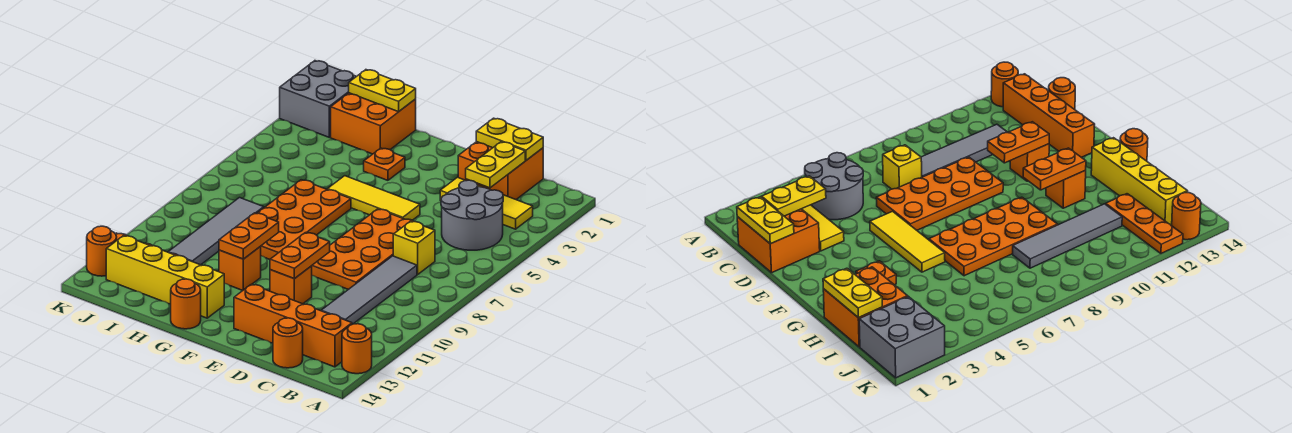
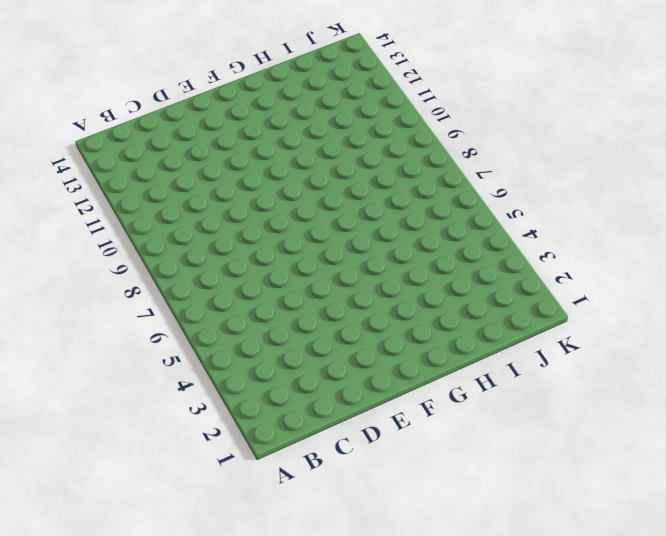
none -> orange round brick A13 level 1
none -> yellow tile B3:D3 level 1
none -> grey round brick B4:C5 level 1

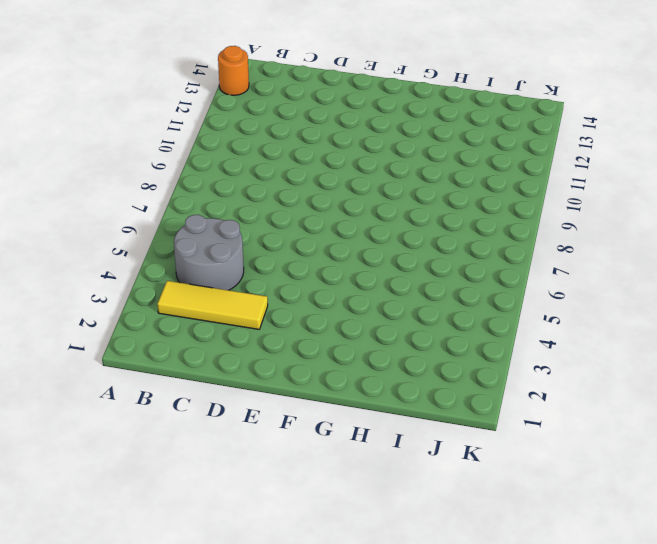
none -> orange brick B13:E13 level 1
none -> orange brick C1:D2 level 1
none -> yellow brick C7 level 1

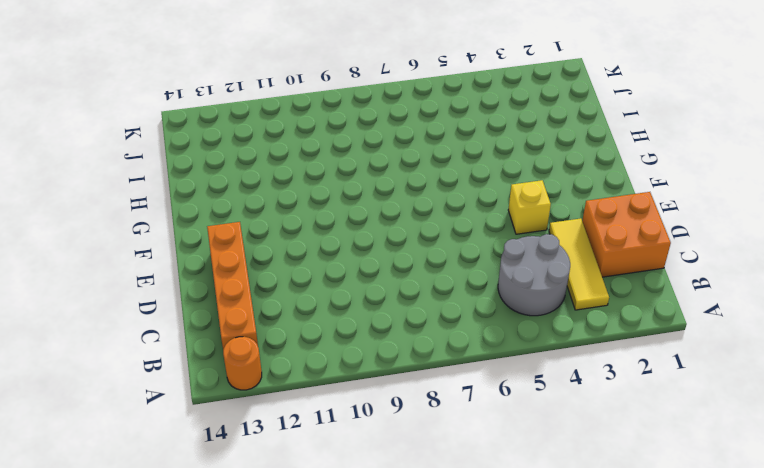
yellow brick E4 level 1 -> yellow brick C7 level 1
none -> grey tile C8:C11 level 1
none -> orange round brick C14 level 1
none -> orange plate D6:E9 level 1

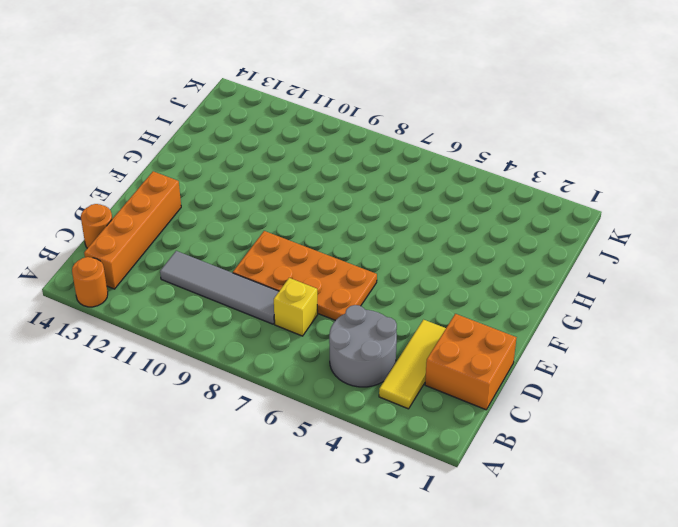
none -> yellow tile E5:G5 level 1
none -> orange brick E11 level 1
none -> orange plate G3 level 1

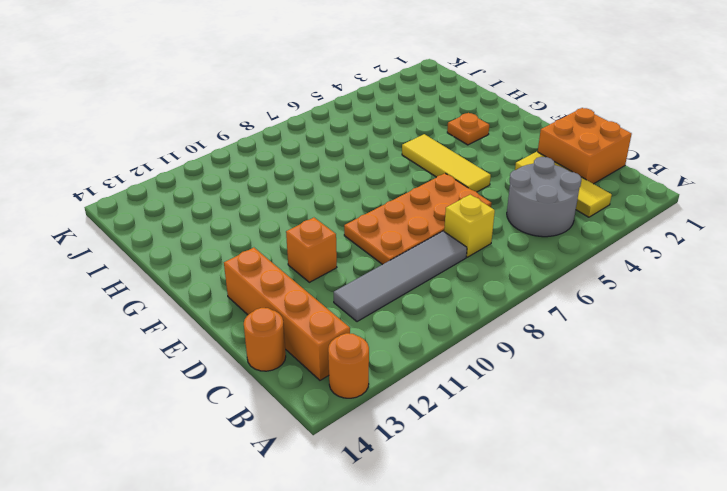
none -> orange plate G6:H9 level 1
none -> orange brick G11 level 1
none -> yellow brick G13:J13 level 1

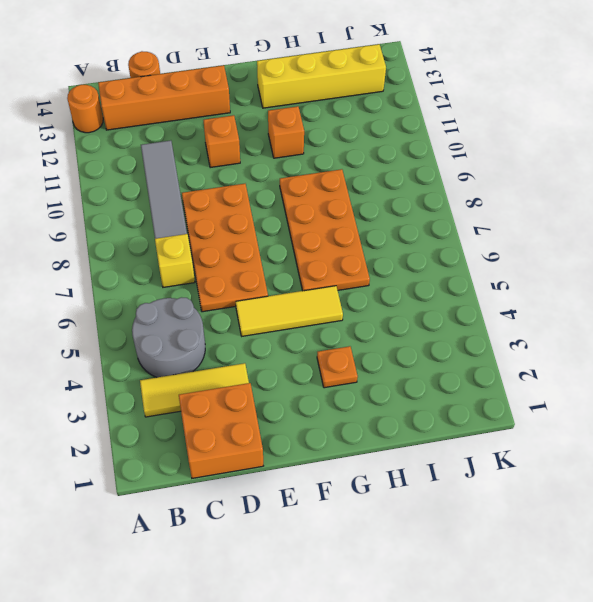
none -> orange round brick G14 level 1
none -> orange brick H1:I2 level 1
none -> grey tile I8:I11 level 1

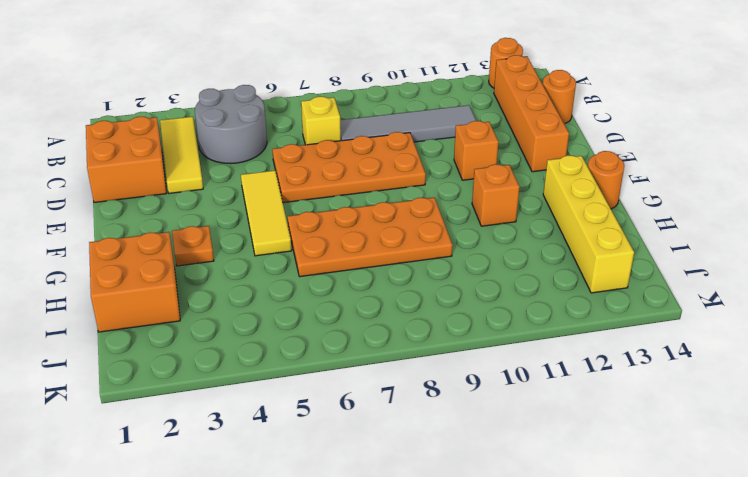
none -> grey tile I8:I11 level 1
none -> orange plate I12:K12 level 1
none -> grey brick J1:K2 level 1

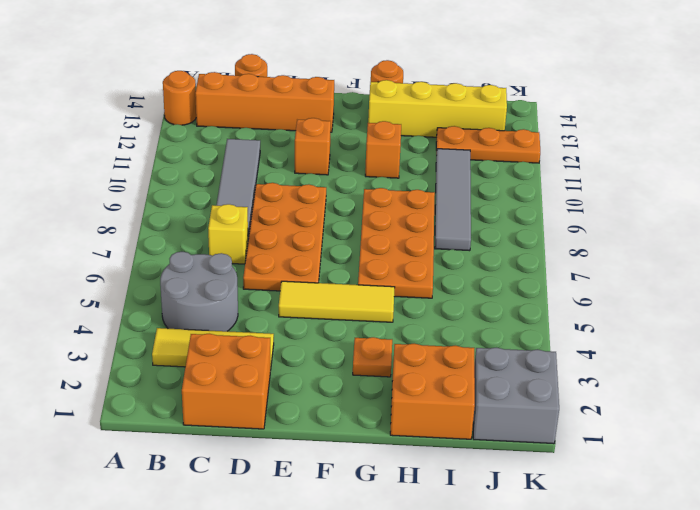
none -> orange round brick K13 level 1
none -> yellow plate C1:D1 level 2
none -> yellow plate C2:C3 level 2

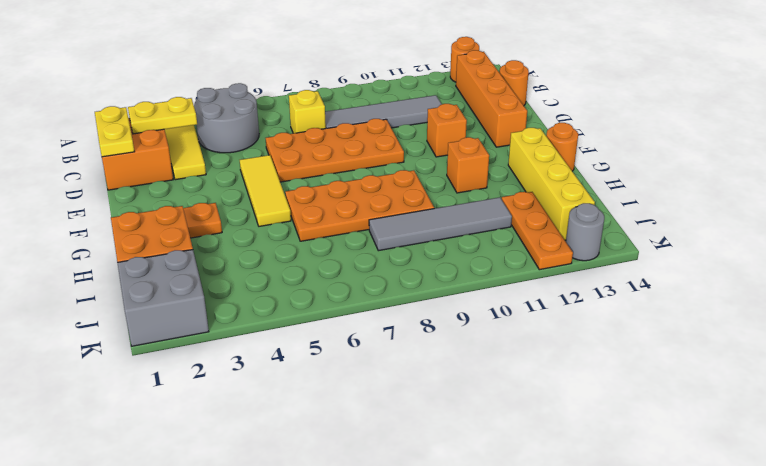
grey round brick K13 level 1 -> orange round brick K13 level 1
none -> orange plate E10:E11 level 2
none -> orange plate G10:G11 level 2
none -> yellow plate H1:I1 level 2

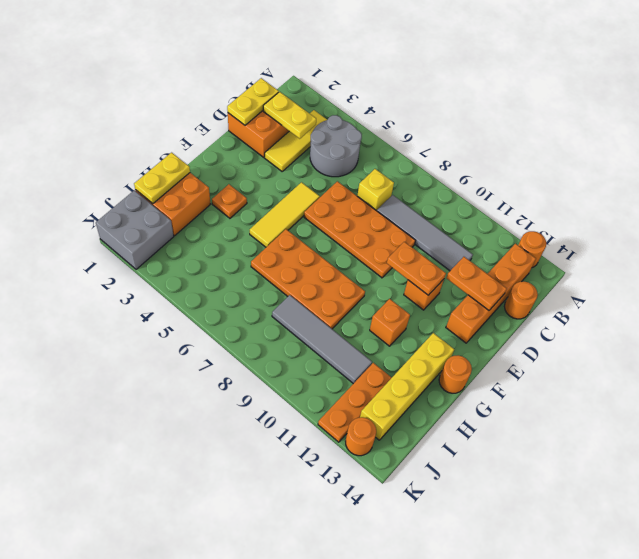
orange plate D12:D13 level 2 -> orange plate G10:G11 level 2

